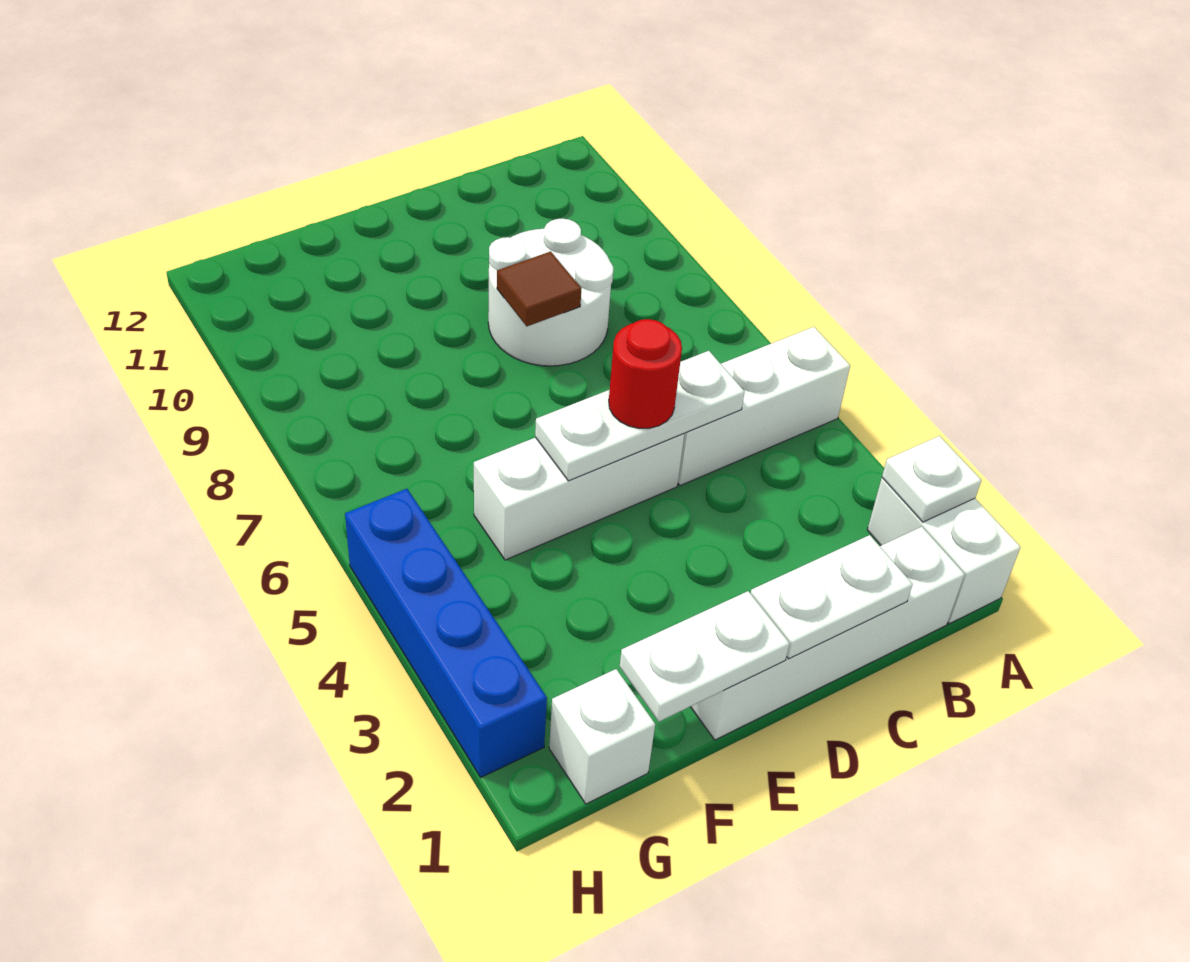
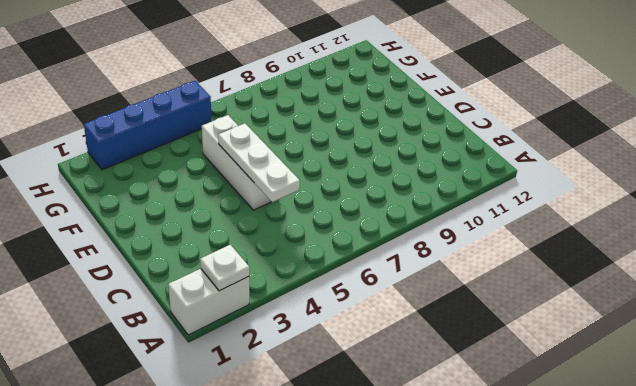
none -> white brick A5:C5 level 1
none -> white brick B1:E1 level 1
none -> white round brick C8:D9 level 1

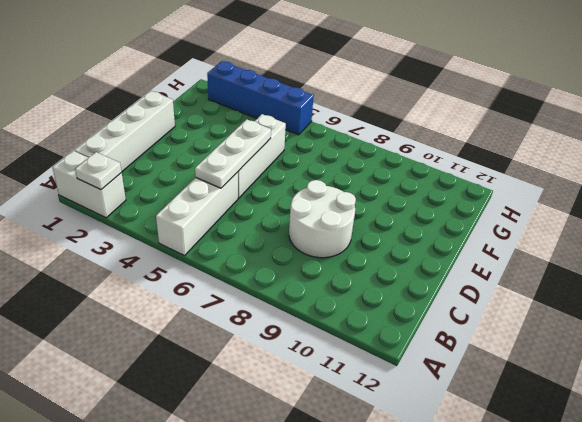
none -> white brick G1 level 1
none -> white plate C1:D1 level 2
none -> brown tile D8 level 2

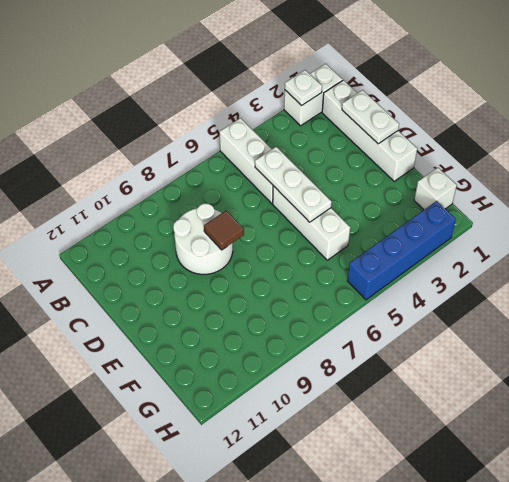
none -> white plate E1:F1 level 2
none -> red round brick D5 level 3

